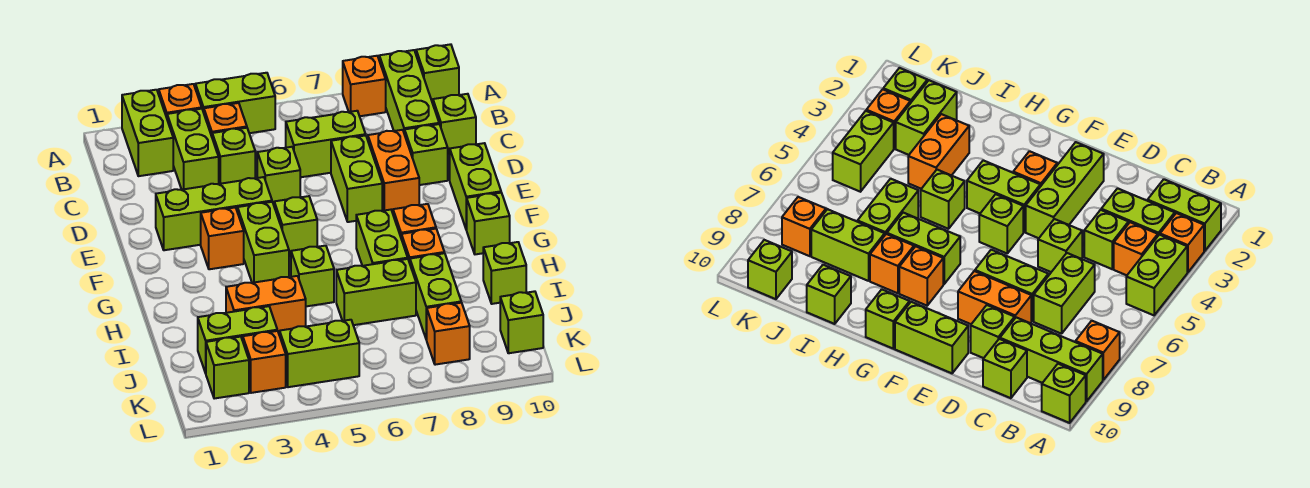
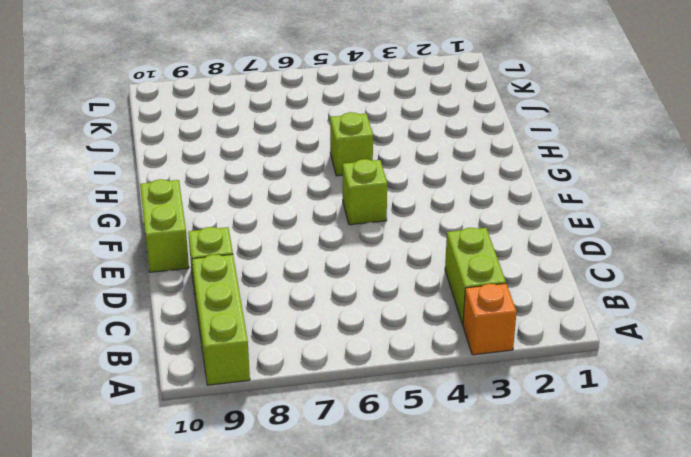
none -> lime brick A2:B2 level 1
none -> lime brick A4:A5 level 1
none -> orange brick A8 level 1
none -> lime brick A10 level 1

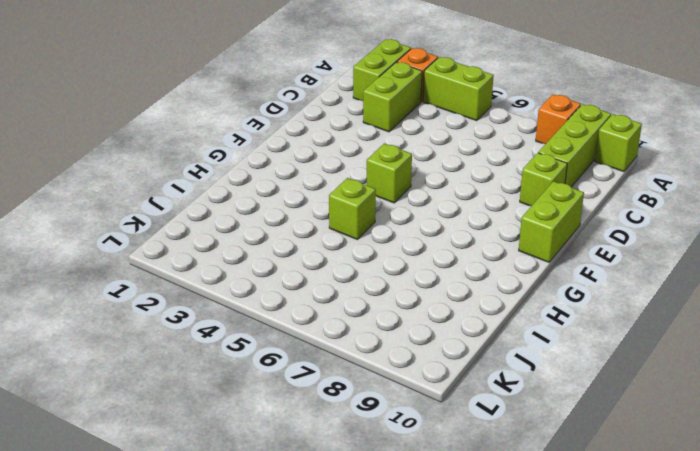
none -> orange brick B4 level 1
none -> lime brick C4 level 1
none -> lime brick C6:C7 level 1
none -> lime brick C10 level 1

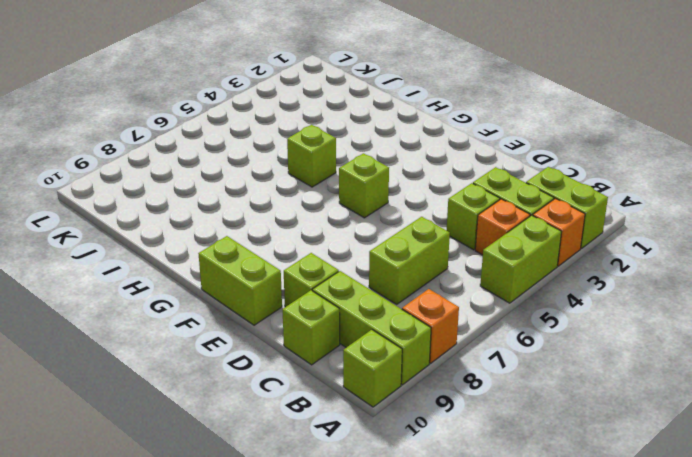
none -> lime brick D5 level 1
none -> lime brick D7:E7 level 1
none -> orange brick D8:E8 level 1
none -> lime brick E2:E4 level 1

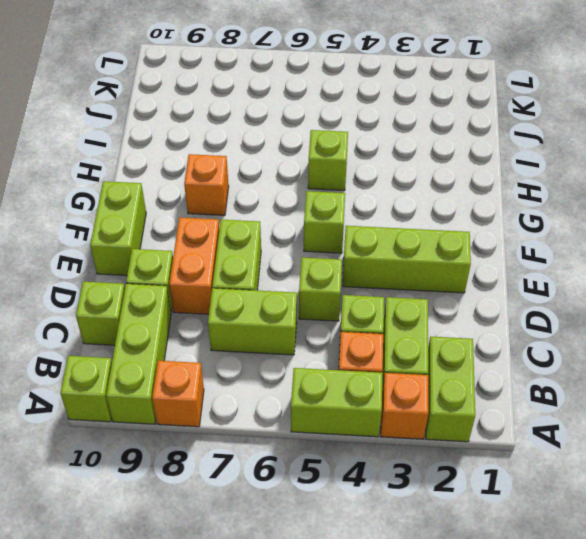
none -> orange brick F3 level 1
none -> lime brick F4:G4 level 1
none -> lime brick G7:H7 level 1
none -> lime brick G10 level 1

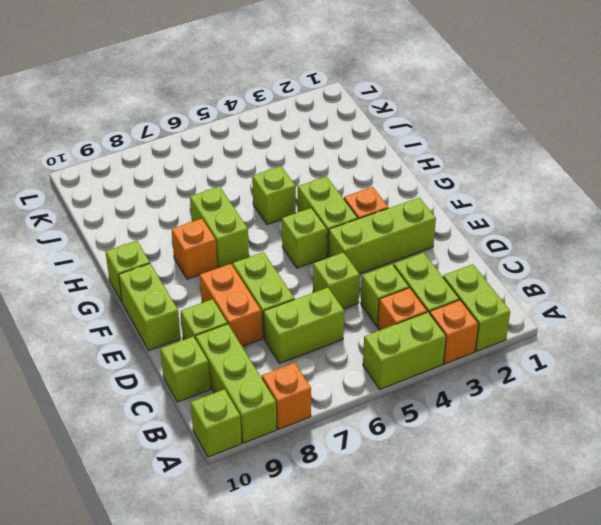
none -> orange brick H8 level 1
none -> orange brick I3:I4 level 1
none -> lime brick I6:I7 level 1
none -> lime brick I8:J8 level 1

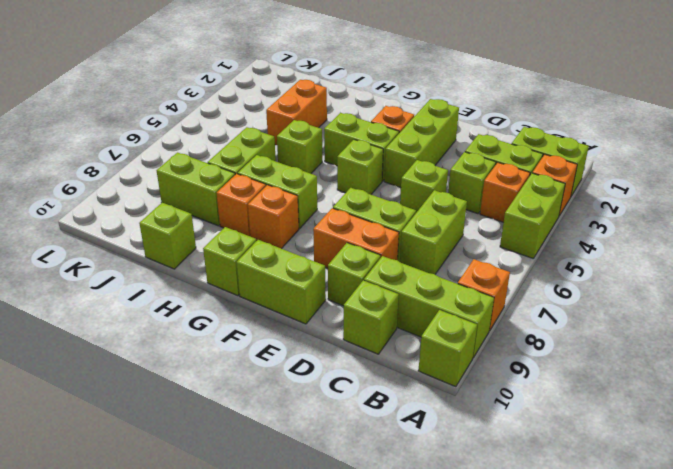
none -> lime brick J2:J3 level 1
none -> lime brick K2 level 1
none -> orange brick K3 level 1
none -> lime brick K4:K5 level 1

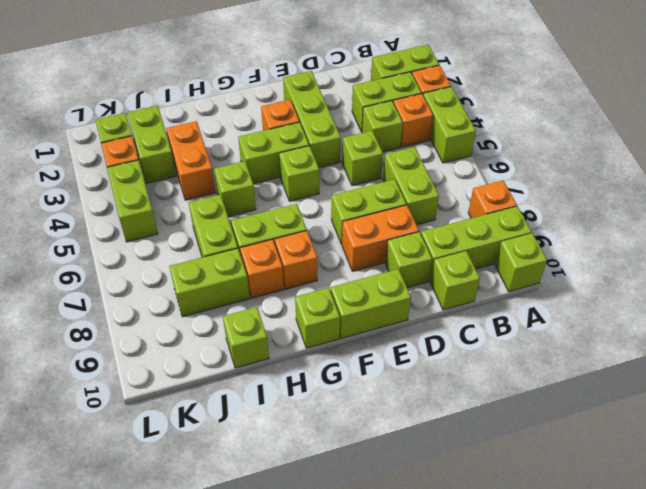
none -> orange brick K8 level 1
none -> lime brick K10 level 1

